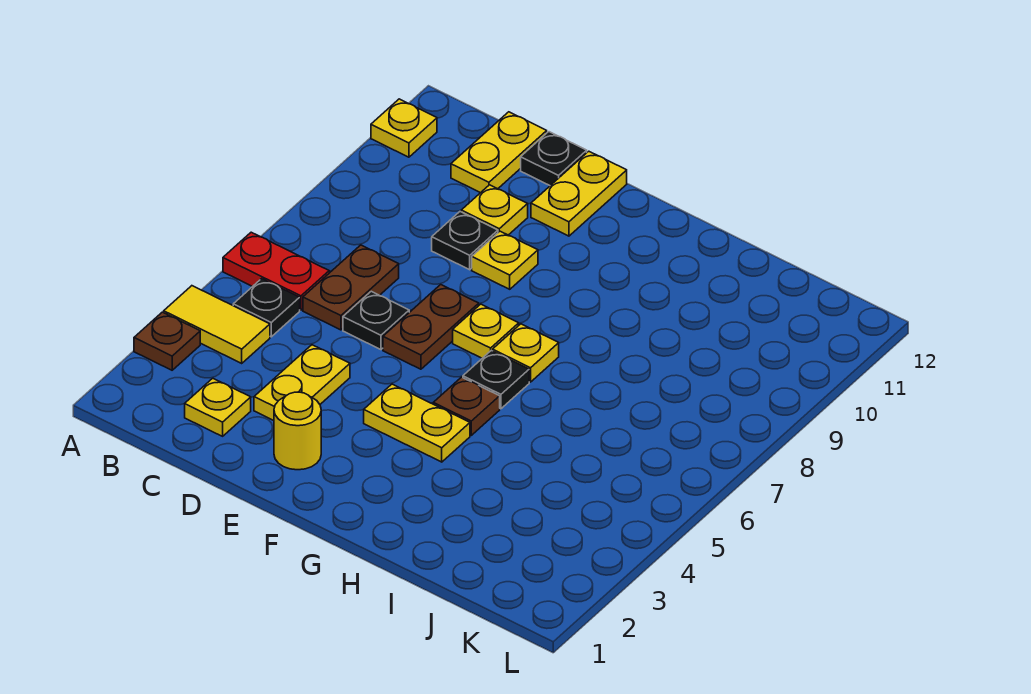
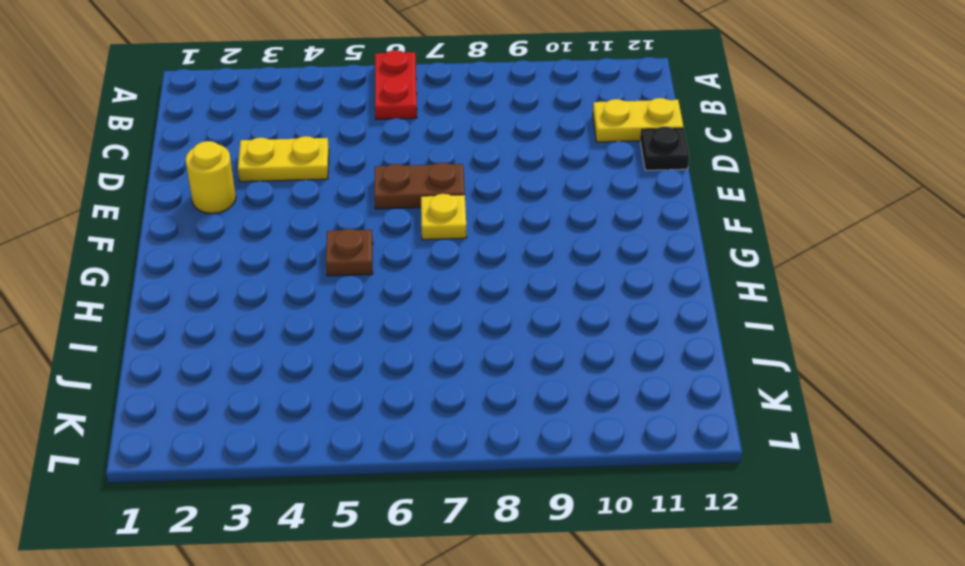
none -> brown plate A3 level 1
none -> yellow tile A4:B4 level 1
none -> yellow plate A11 level 1

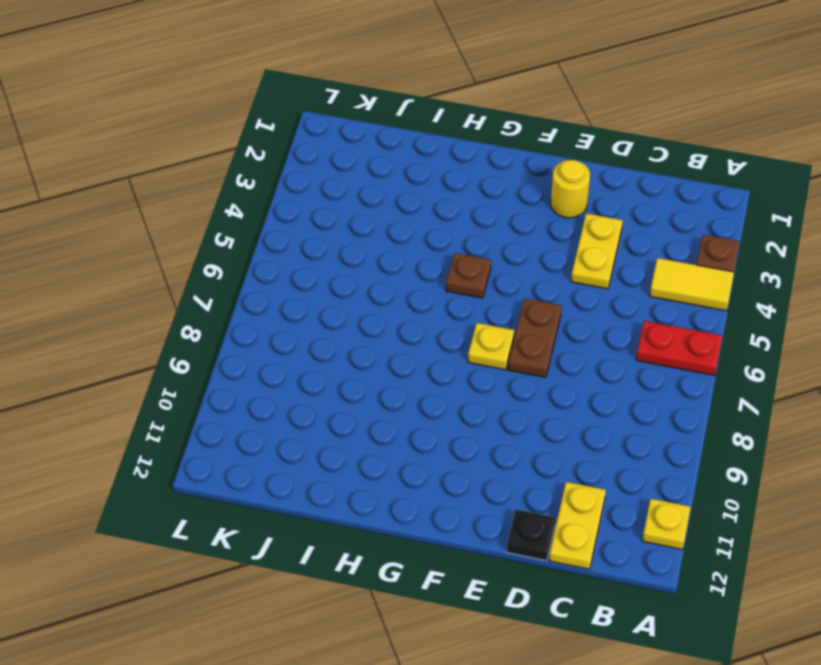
none -> black plate B5 level 1
none -> yellow plate C2 level 1
none -> brown plate C6:C7 level 1

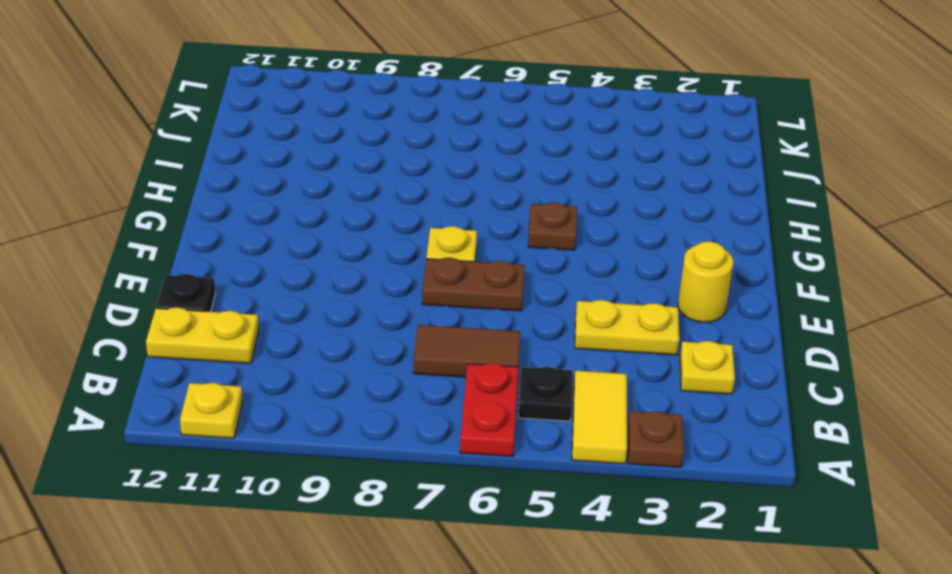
brown tile C6:C7 level 1 -> brown plate C6:C7 level 1
none -> black plate D6 level 1
none -> black plate D9 level 1
none -> yellow plate D10 level 1

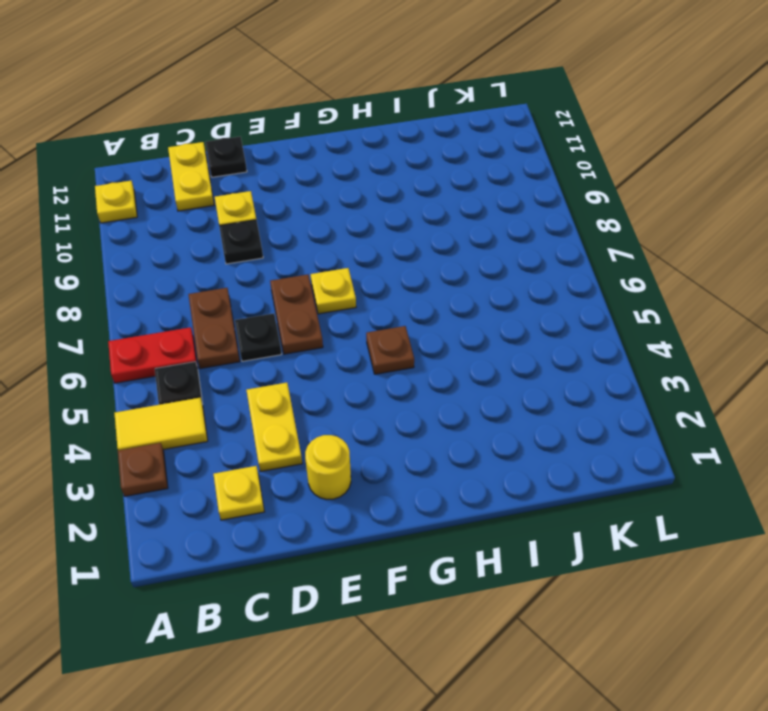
none -> yellow plate E9 level 1
none -> yellow plate E11:E12 level 1
none -> yellow plate F4:G4 level 1

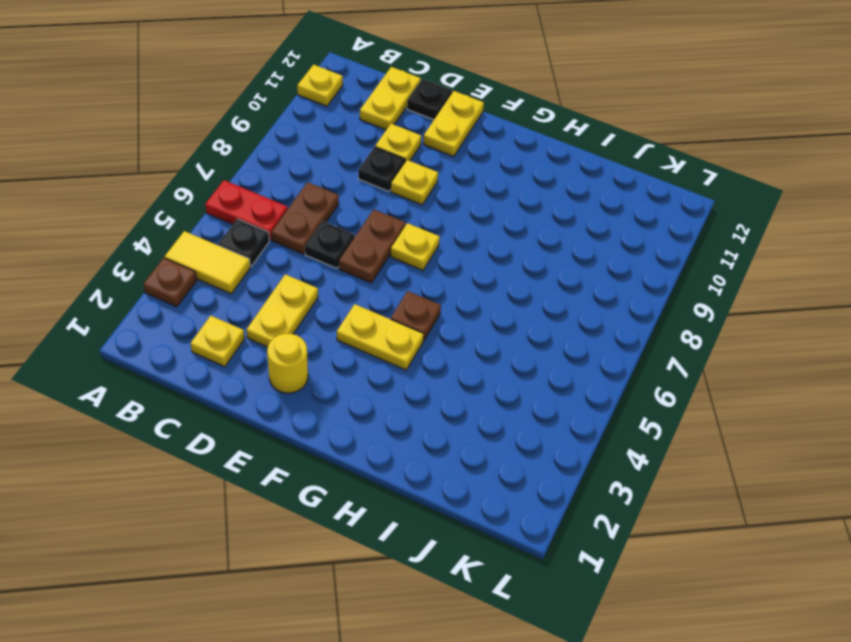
none -> black plate G6 level 1
none -> yellow plate G7 level 1

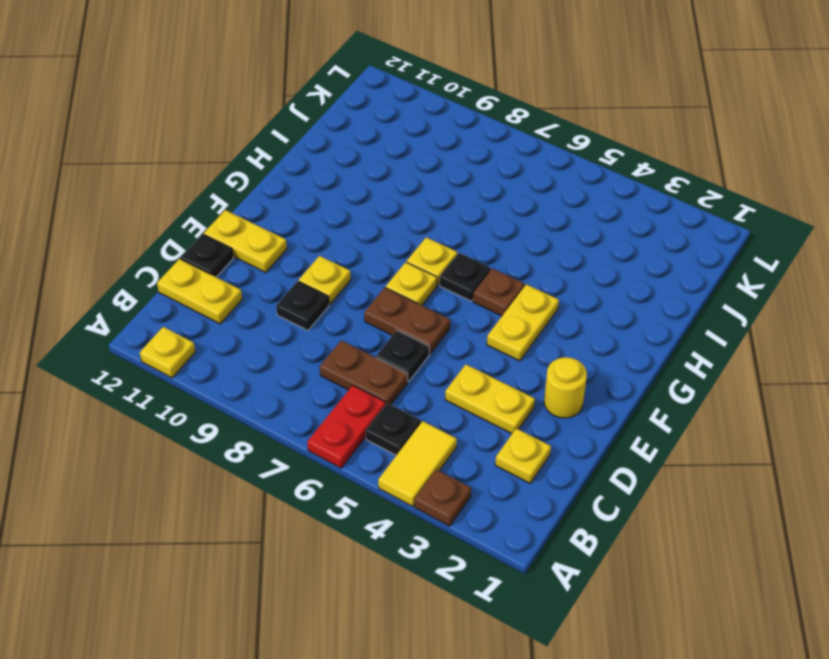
none -> yellow plate D10 level 1

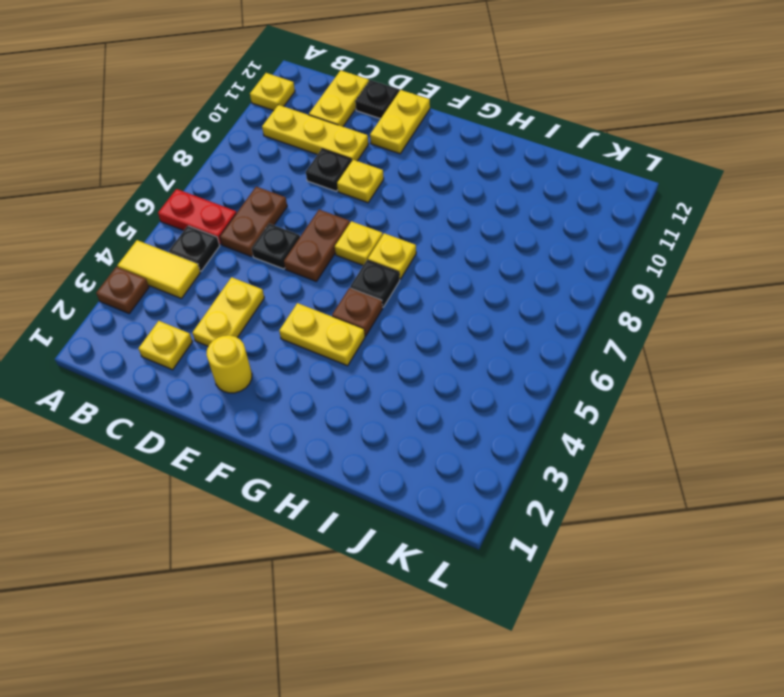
yellow plate B10:D10 level 1 -> yellow plate D10 level 1

